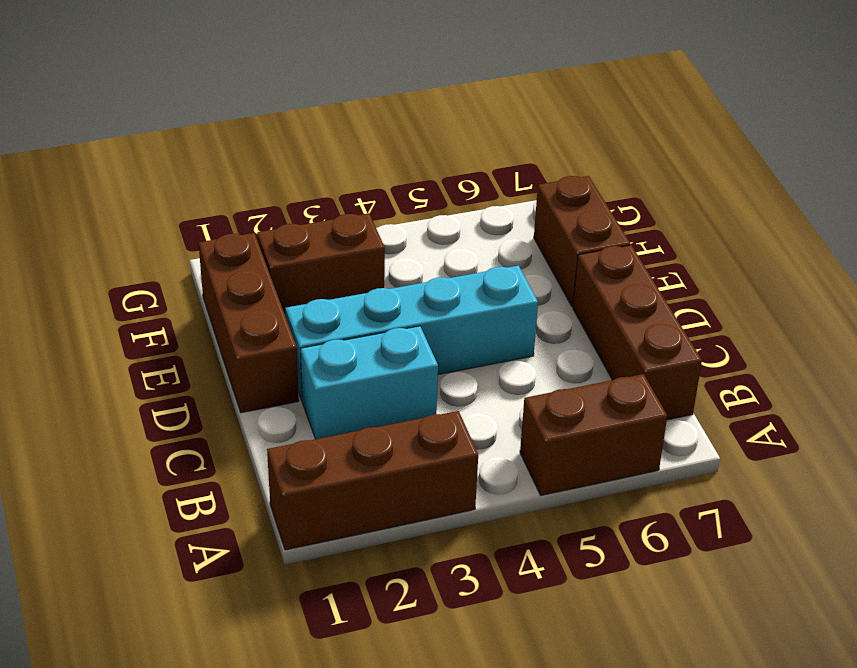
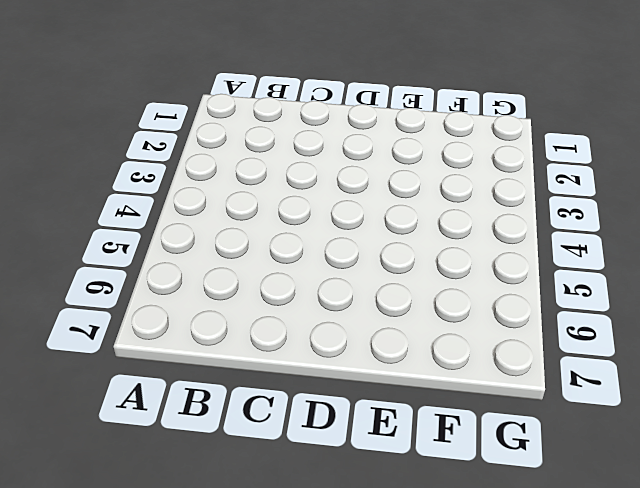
none -> brown brick A1:A3 level 1
none -> brown brick A5:A6 level 1

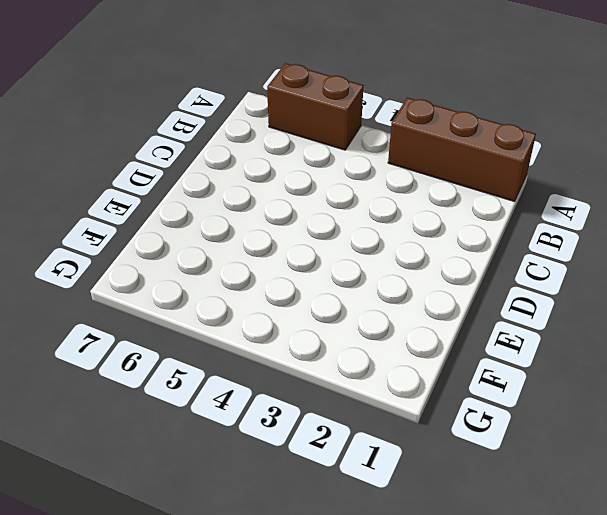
none -> brown brick B7:D7 level 1
none -> cyan brick C2:C3 level 1

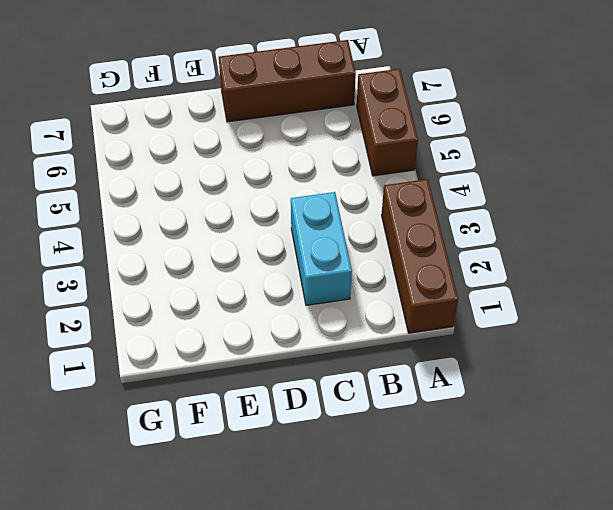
none -> brown brick D1:F1 level 1
none -> cyan brick D2:D5 level 1

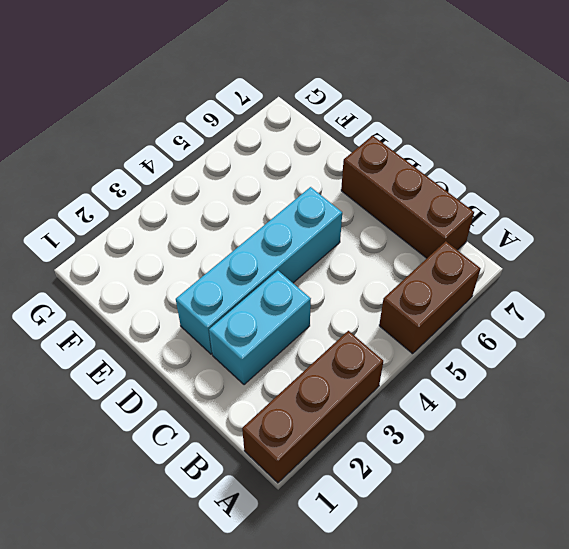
none -> brown brick D1:F1 level 1
none -> brown brick E7:F7 level 1

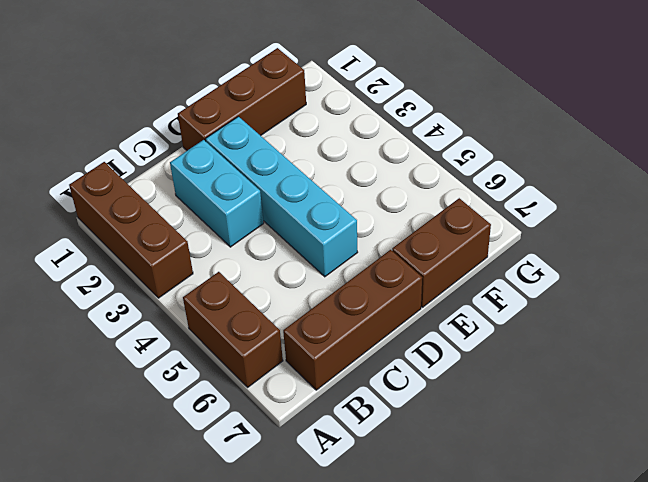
none -> brown brick F2:F3 level 1

